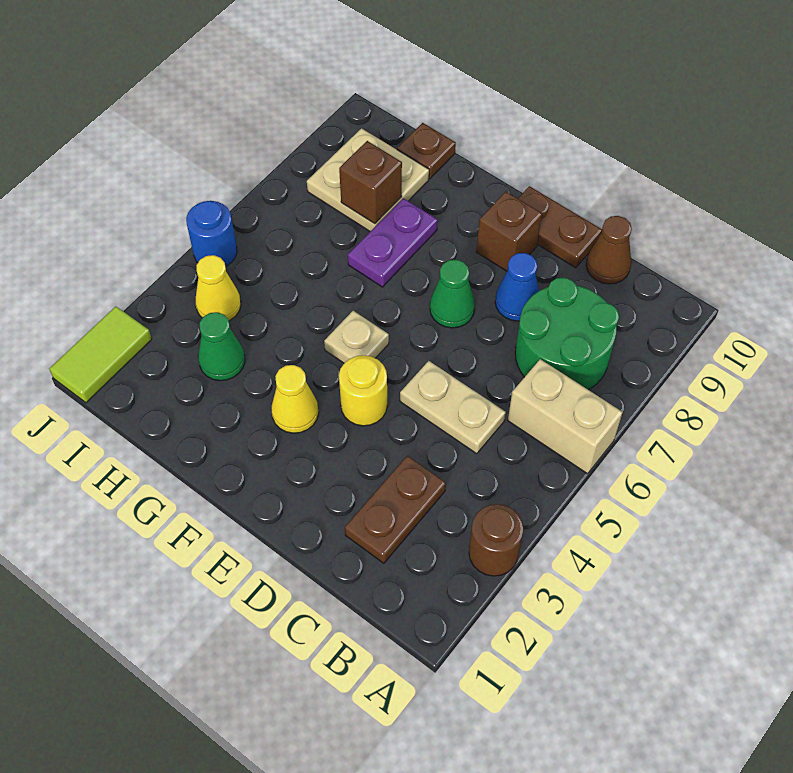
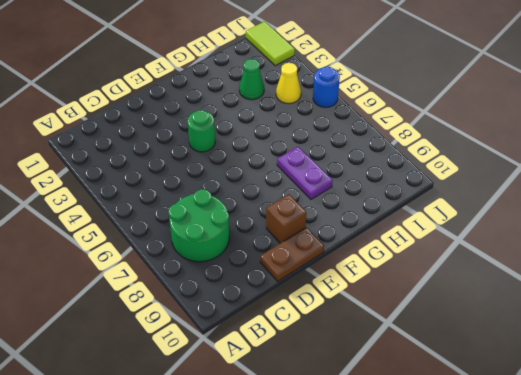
green round brick E4 level 1 -> yellow round brick E4 level 1
none -> brown round brick A3 level 1
none -> tan brick A6:B6 level 1
none -> brown plate C2:C3 level 1

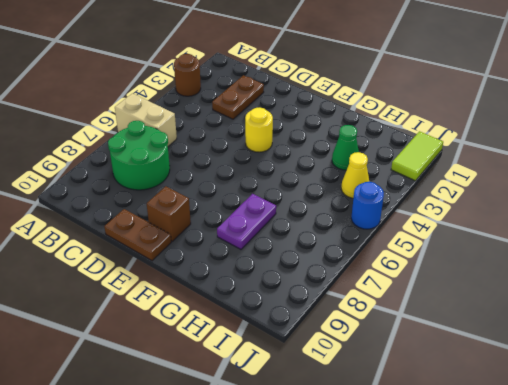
none -> tan plate C5:D5 level 1
none -> brown cone C10 level 1
none -> blue cone D8 level 1

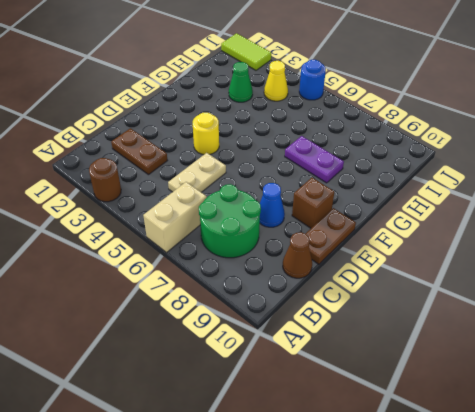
none -> green cone E7 level 1
none -> yellow cone F3 level 1
none -> tan plate F5 level 1

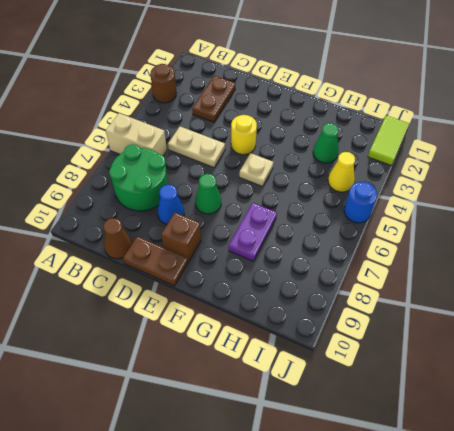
none -> yellow cone F3 level 1
none -> tan plate H8:I9 level 1
none -> brown plate H10 level 1

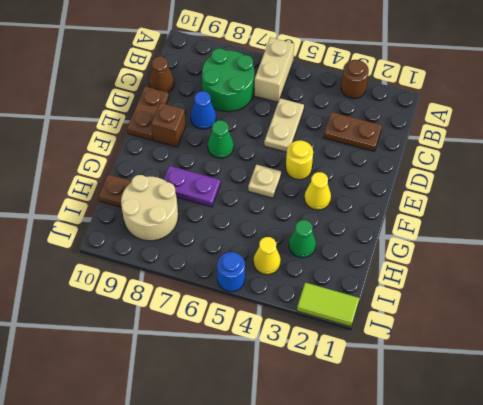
tan round brick H8:I9 level 1 -> tan plate H8:I9 level 1
none -> brown brick H8 level 2

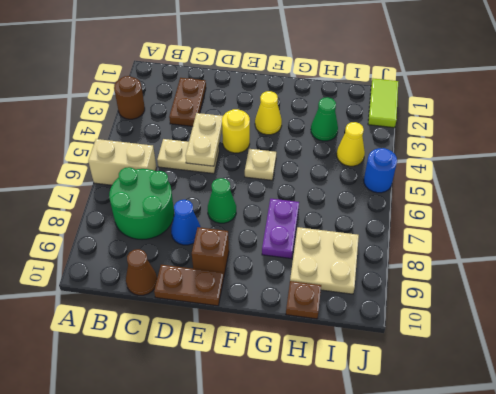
tan plate D4:D5 level 2 -> none
none -> brown brick H8 level 2

